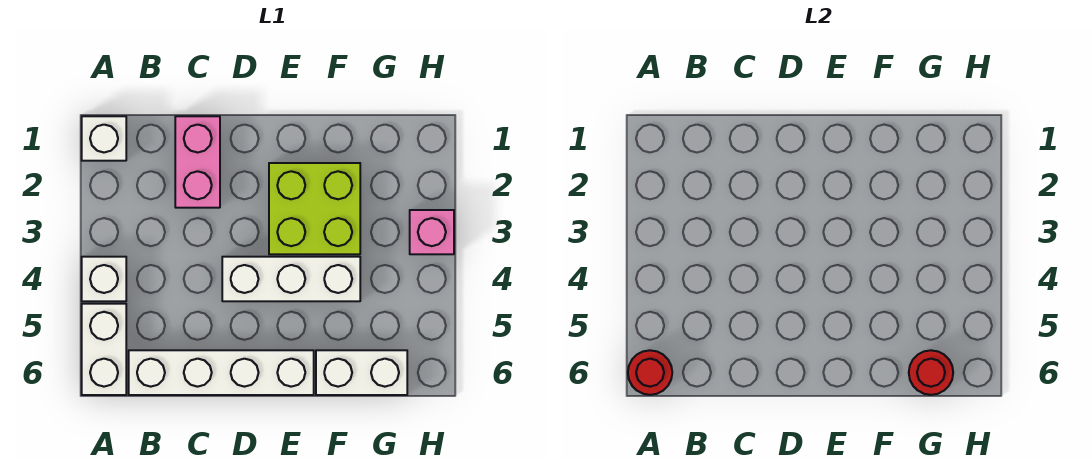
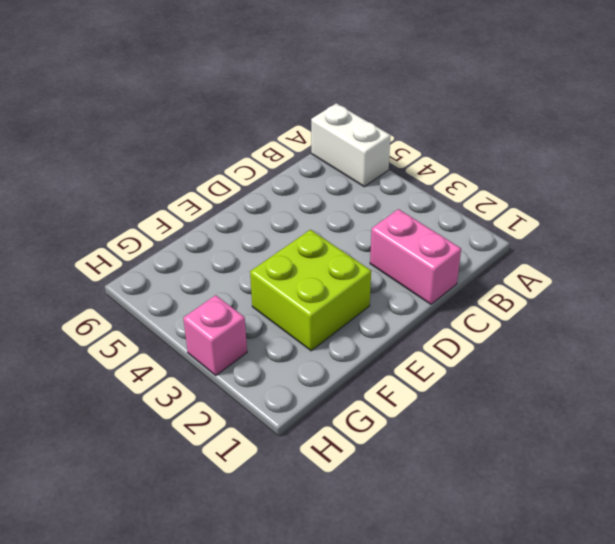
none -> white brick A1 level 1
none -> white brick A4 level 1

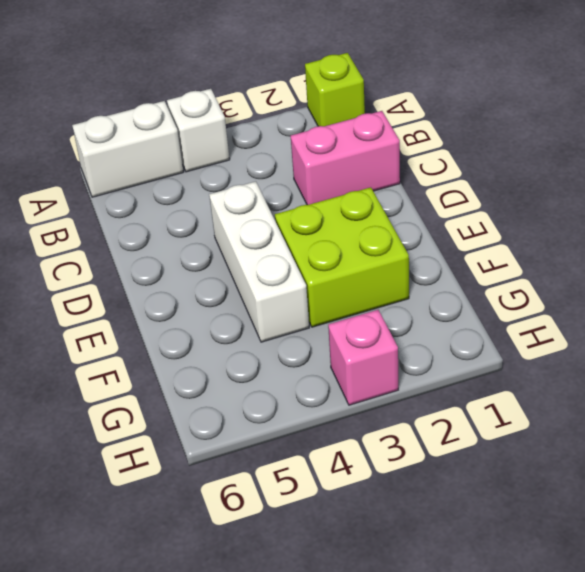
lime brick A1 level 1 -> white brick A1 level 1
none -> white brick B6:E6 level 1
none -> white brick F6:G6 level 1

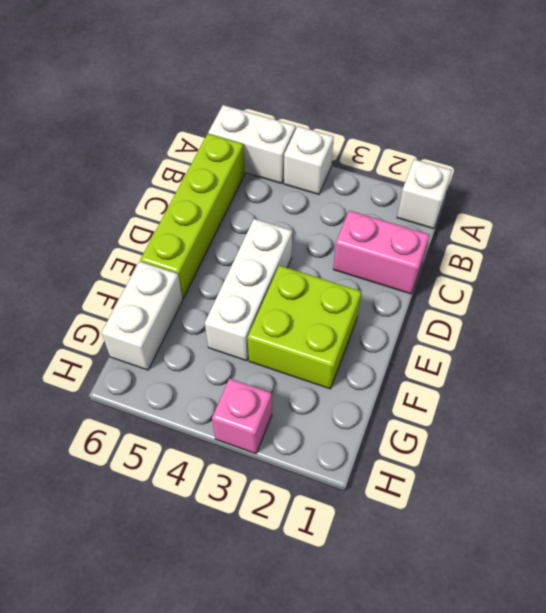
lime brick B6:E6 level 1 -> white brick B6:E6 level 1
none -> red round brick A6 level 2
none -> red round brick G6 level 2

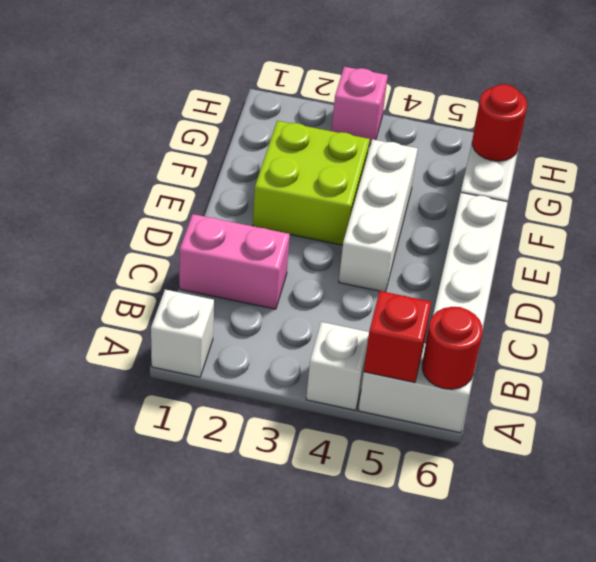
red brick A5 level 2 -> none

